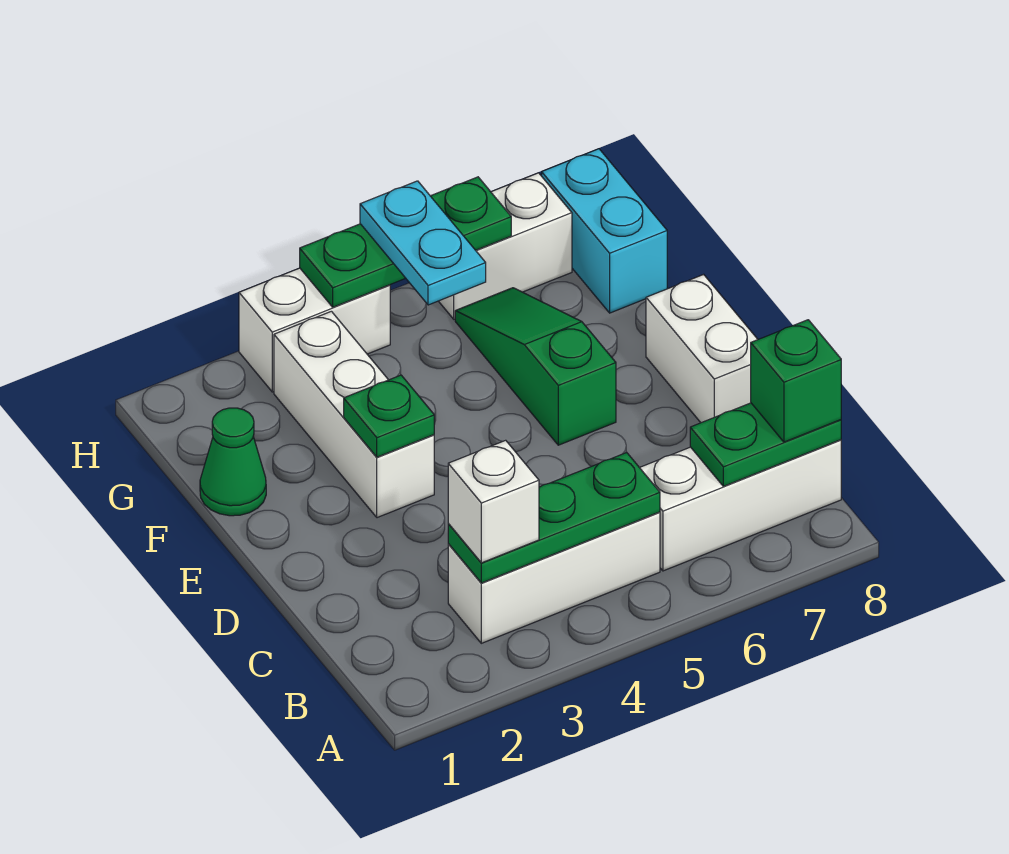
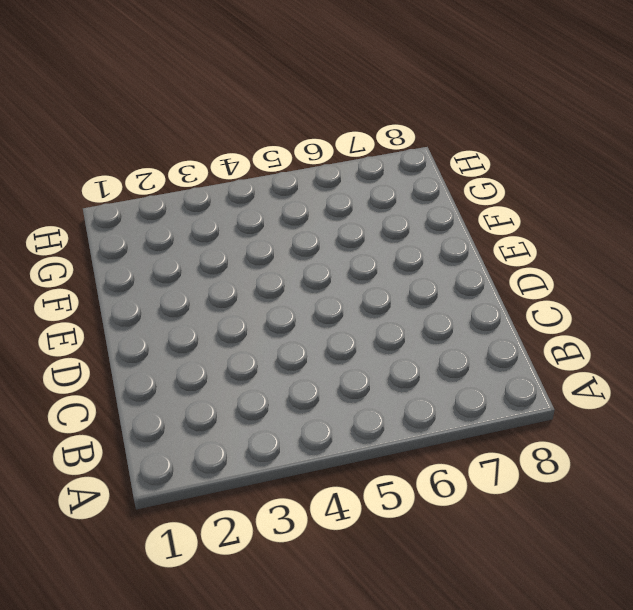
none -> white brick B3:B5 level 1
none -> white brick B6:B8 level 1
none -> white brick D8:E8 level 1

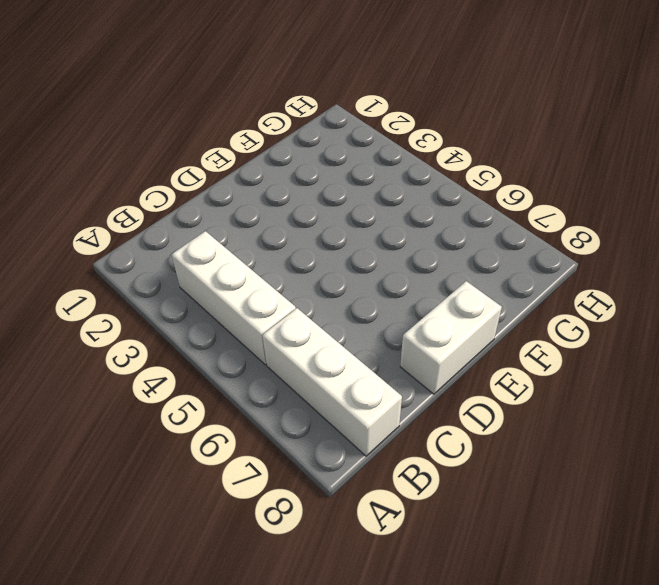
none -> white brick E3:G3 level 1
none -> green slope E6:G6 level 1 top E
none -> green cone F1 level 1

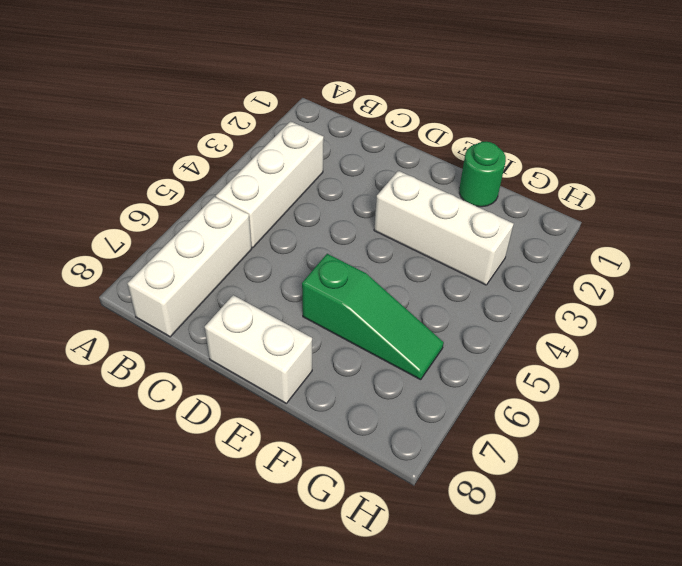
green round brick F1 level 1 -> green cone F1 level 1
none -> cyan brick G8:H8 level 1
none -> white brick H3:H4 level 1
none -> white brick H6:H7 level 1

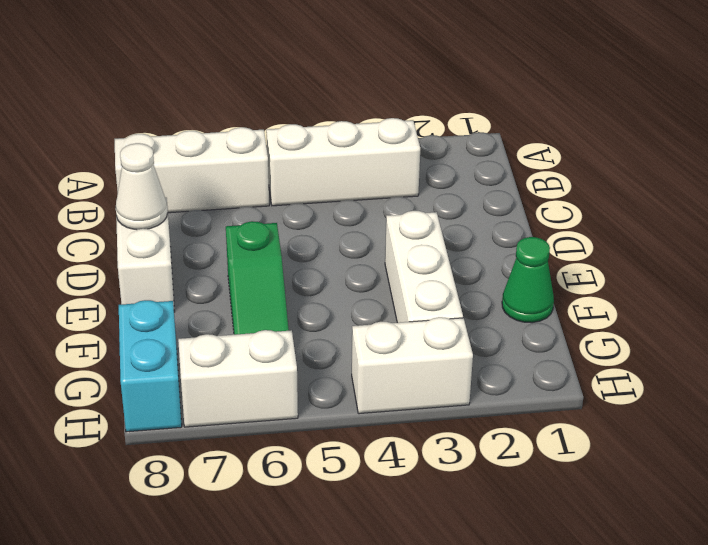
white cone D8 level 2 -> none
none -> green plate B3:B5 level 2
none -> green plate B7:B8 level 2
none -> green plate E3 level 2

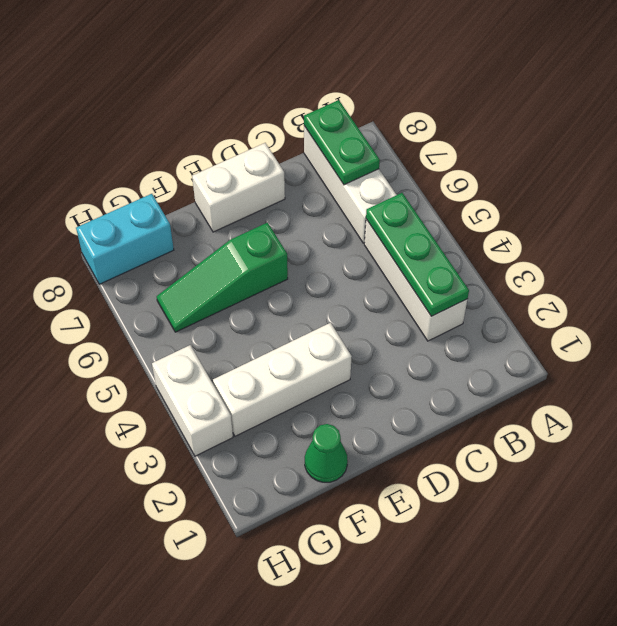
none -> white brick H6:H7 level 1
none -> green plate E3 level 2
none -> green plate H4:H6 level 2

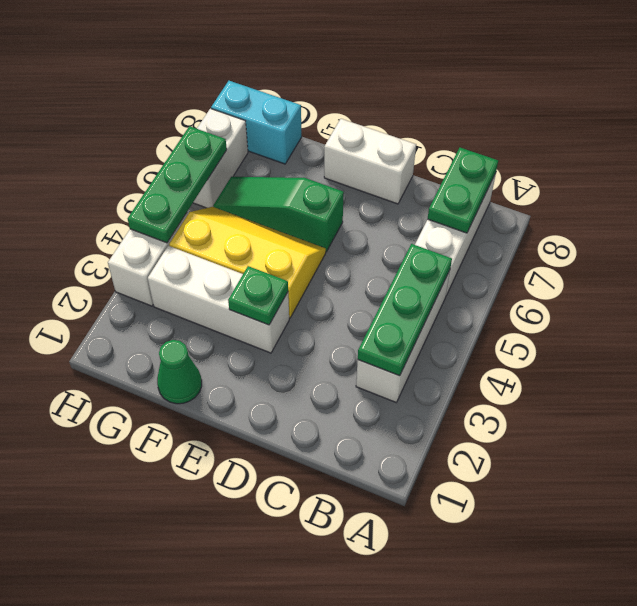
yellow slope E4:G5 level 1 top 4 -> none
none -> white brick B3 level 3
none -> green brick B8 level 3
none -> cyan plate G5:H5 level 3

